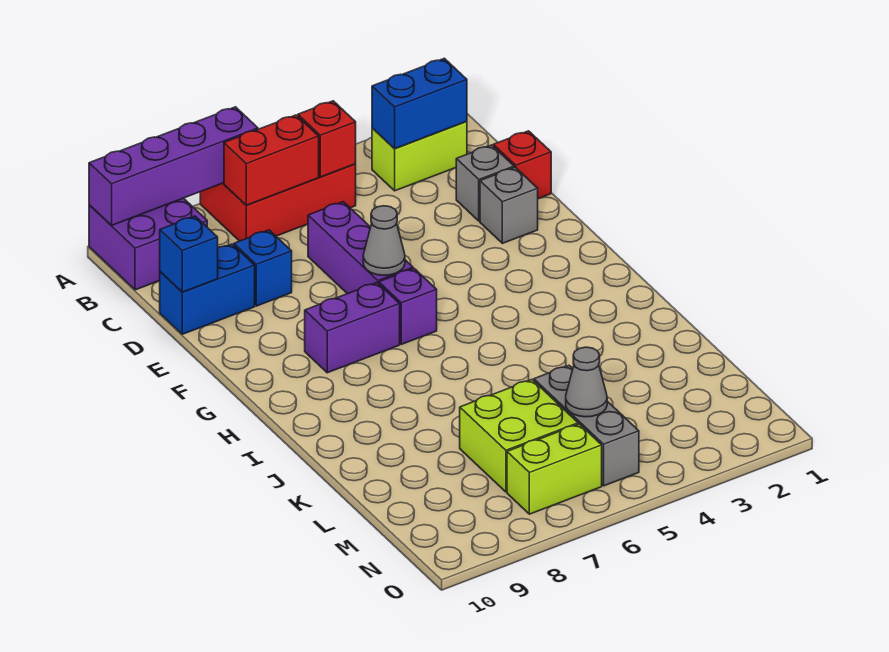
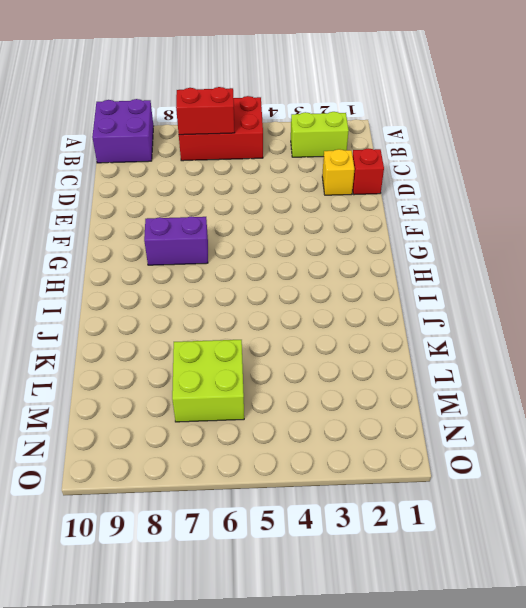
yellow brick D2 level 1 -> grey brick D2 level 1
none -> purple brick D6:F6 level 1
none -> blue brick D8 level 1
none -> blue brick D9:D10 level 1

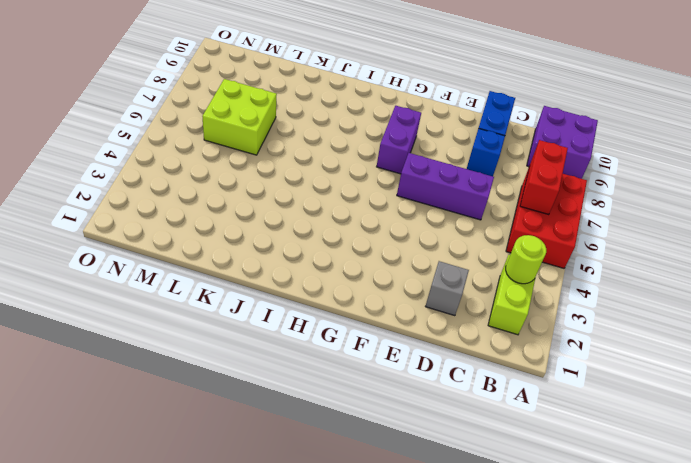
lime round brick B3 level 2 -> blue brick B2:B3 level 2
none -> red brick D1 level 1
none -> grey brick E2 level 1
none -> purple brick G6 level 1

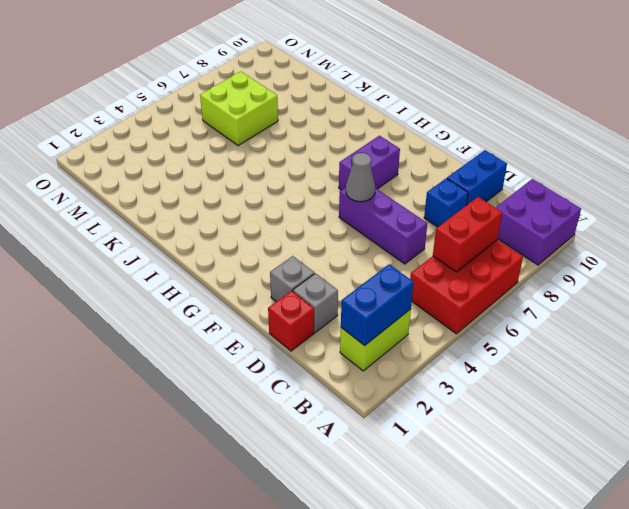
none -> purple brick G6 level 1
none -> grey brick L5:N5 level 1
none -> lime brick N6:N7 level 1

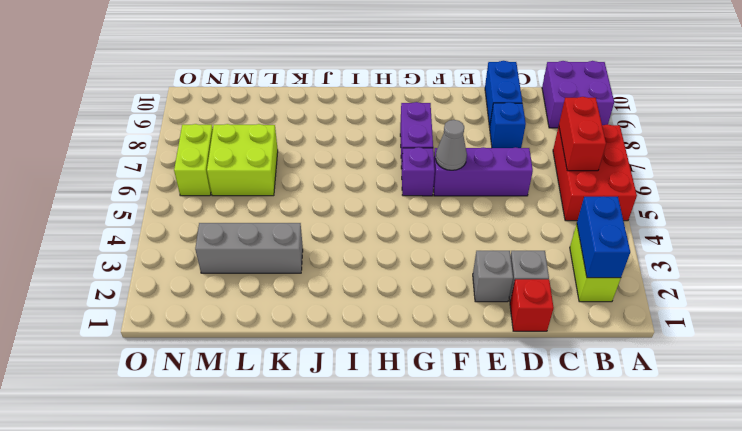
grey brick K3:M3 level 1 -> grey brick L5:N5 level 1
none -> purple brick A7:A10 level 2
none -> red brick B5 level 2
none -> blue brick D10 level 2

